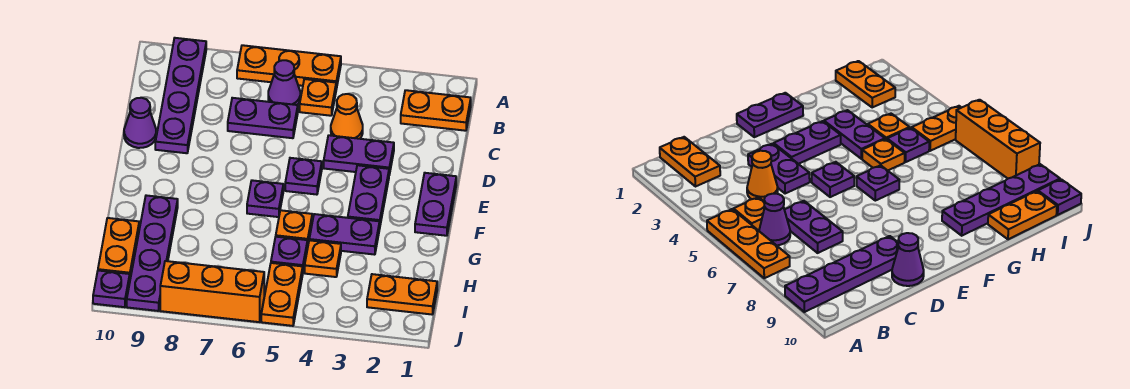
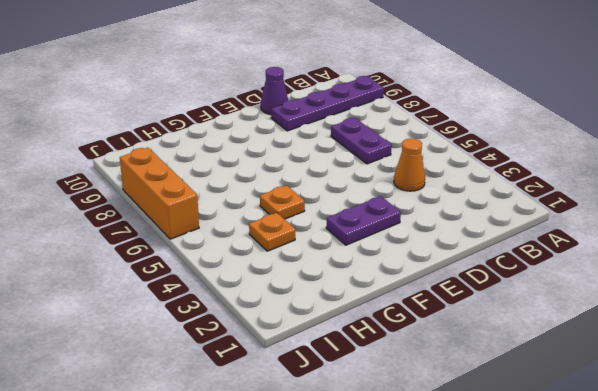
none -> orange plate A5:A7 level 1
none -> orange plate B1:B2 level 1
none -> orange plate B5 level 1

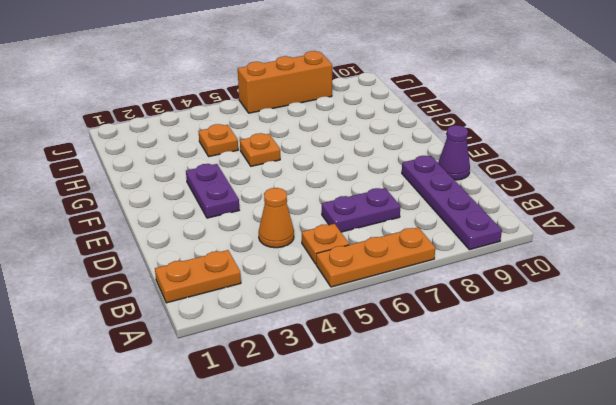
none -> purple cone B6 level 1
none -> purple plate D3:D4 level 1
none -> purple plate E1:F1 level 1

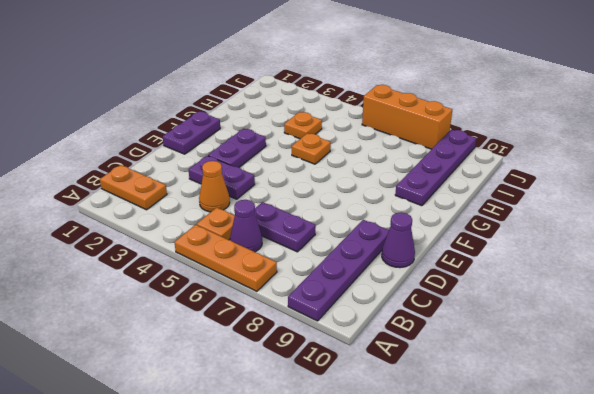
none -> purple plate E5 level 1
none -> purple plate F6 level 1
none -> purple plate G3:G4 level 1

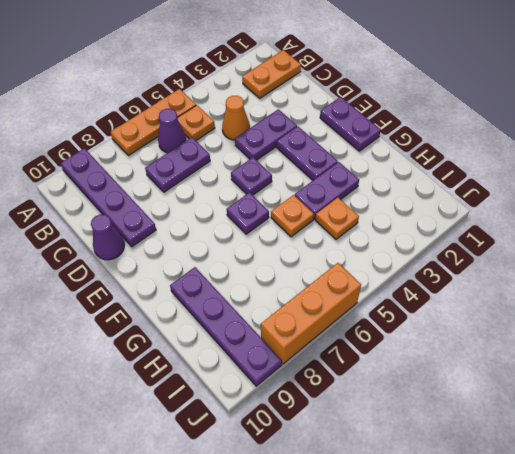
none -> purple plate H5 level 1
none -> orange plate H10:I10 level 1
none -> orange plate I1:I2 level 1

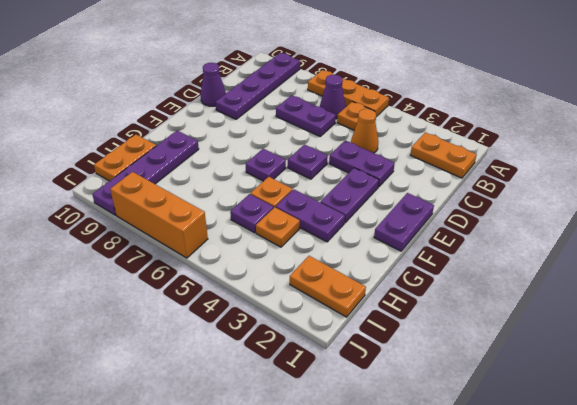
none -> orange plate I5:J5 level 1
none -> purple plate J10 level 1

